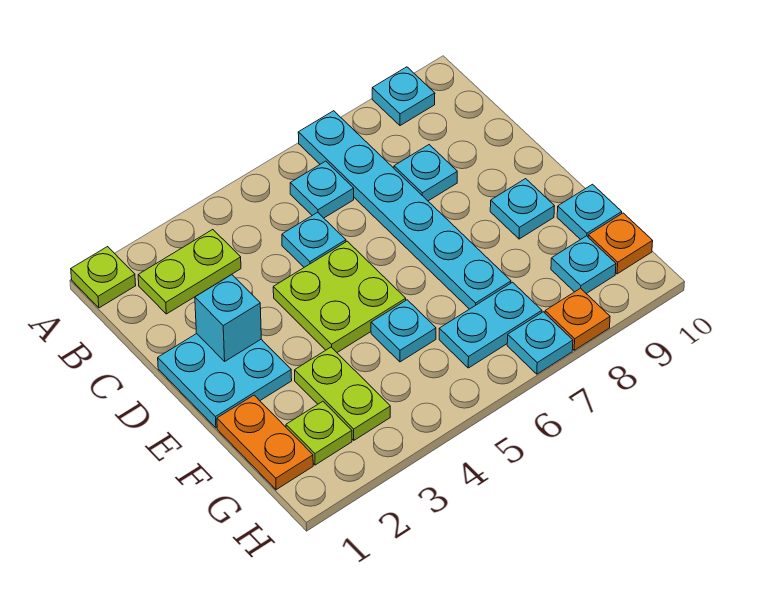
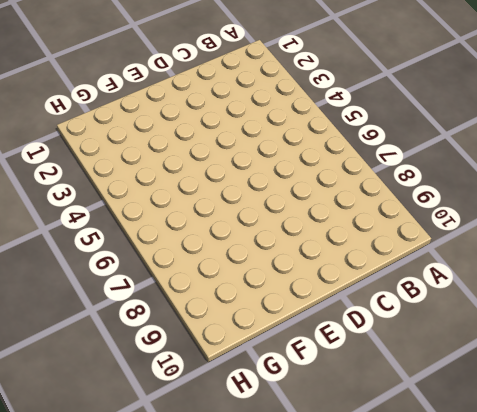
none -> lime plate A1 level 1
none -> cyan plate A7:F7 level 1
none -> cyan plate A9 level 1

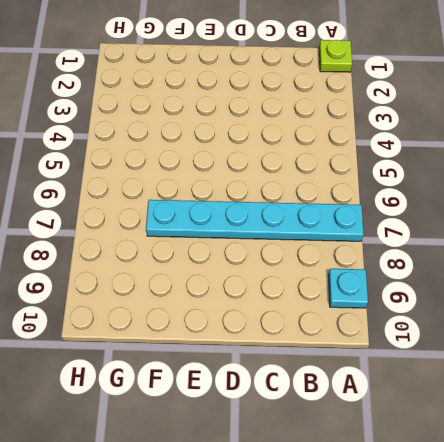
none -> lime plate B2:B3 level 1
none -> cyan plate B6 level 1
none -> cyan plate C5 level 1

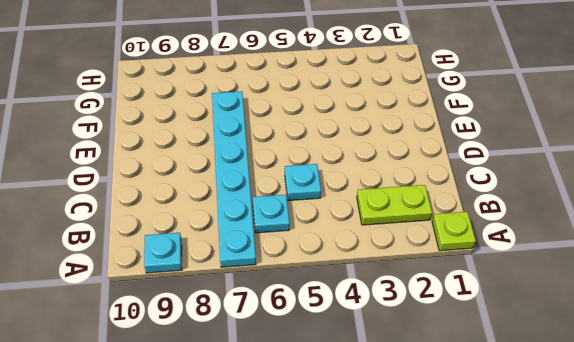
none -> cyan plate C8 level 1
none -> cyan plate D1:E2 level 1
none -> lime plate D4:E5 level 1

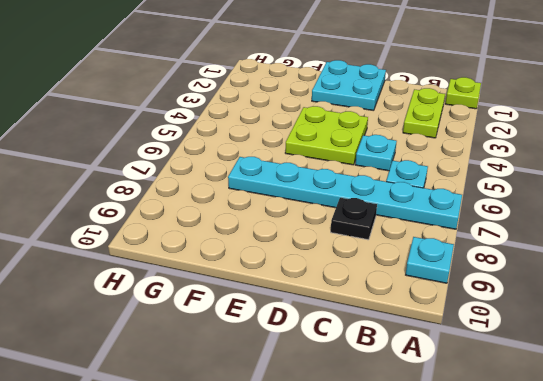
black plate C8 level 1 -> cyan plate C8 level 1
none -> cyan plate E9 level 1
none -> orange plate F1:G1 level 1
none -> lime plate F3:G3 level 1

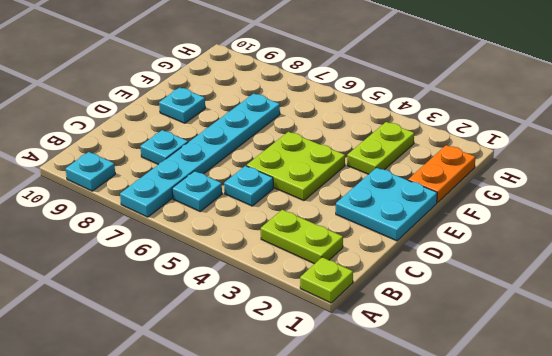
none -> cyan plate F5 level 1
none -> cyan plate F10 level 1
none -> lime plate G2 level 1

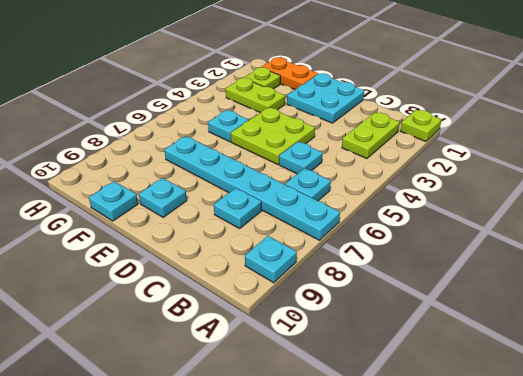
none -> cyan plate G6:G7 level 1
none -> cyan plate G9 level 1
none -> orange plate G10 level 1

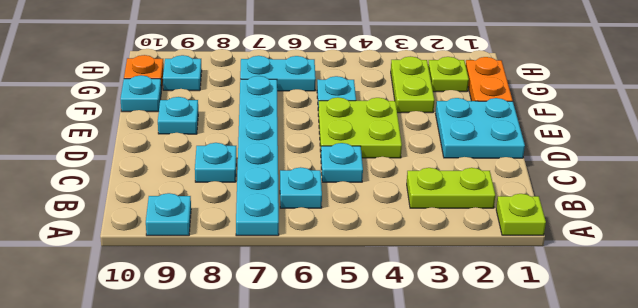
none -> cyan plate H7 level 1
none -> orange plate H8 level 1
none -> cyan brick D2 level 2

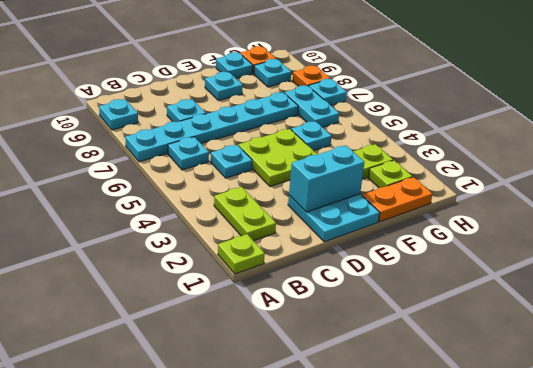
cyan brick D2:E2 level 2 -> cyan brick D2 level 2

